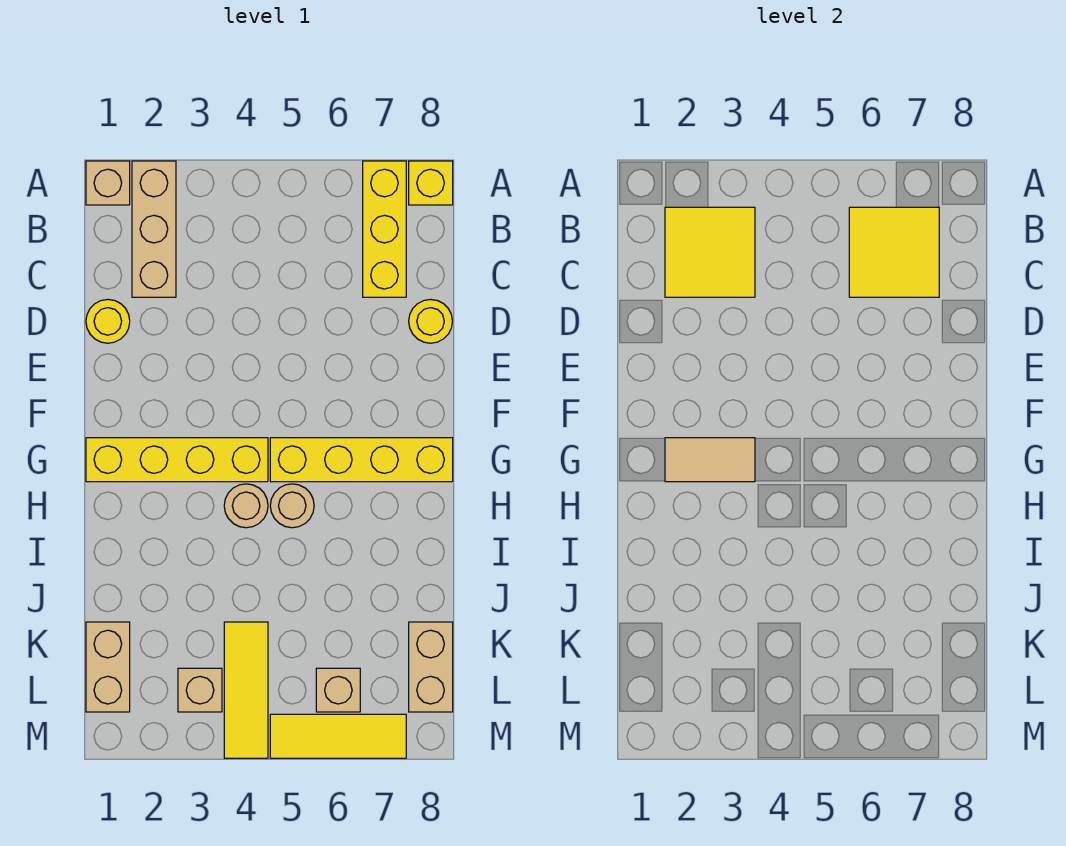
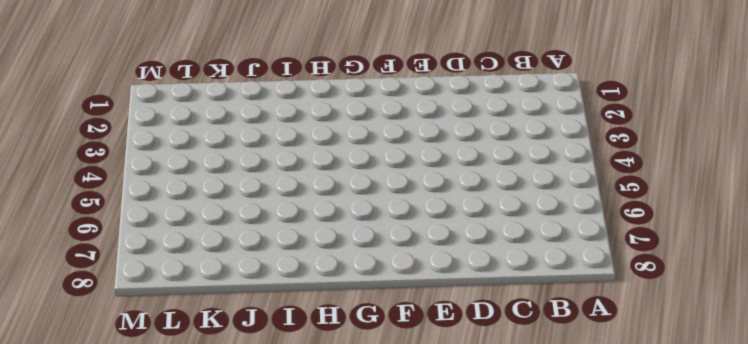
none -> tan brick A1 level 1
none -> tan brick A2:C2 level 1
none -> yellow brick A7:C7 level 1

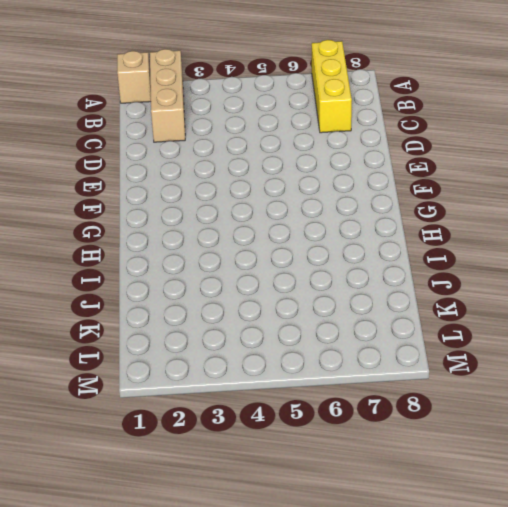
none -> yellow brick A8 level 1
none -> yellow round brick D1 level 1
none -> yellow round brick D8 level 1

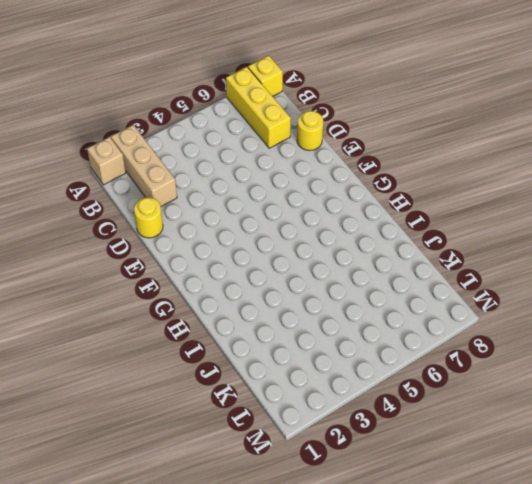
none -> yellow brick G1:G4 level 1
none -> yellow brick G5:G8 level 1
none -> tan round brick H4 level 1

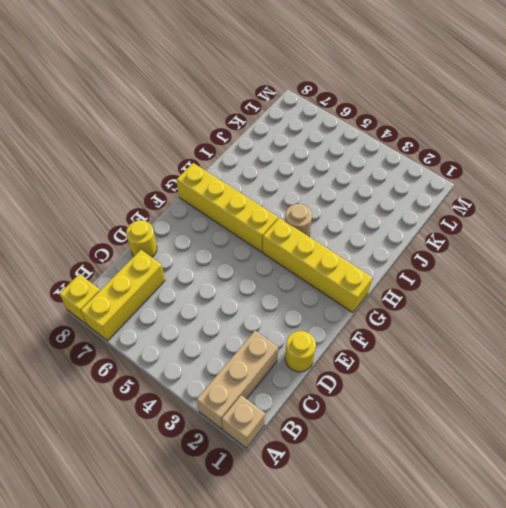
none -> tan round brick H5 level 1
none -> tan brick K1:L1 level 1
none -> yellow tile K4:M4 level 1

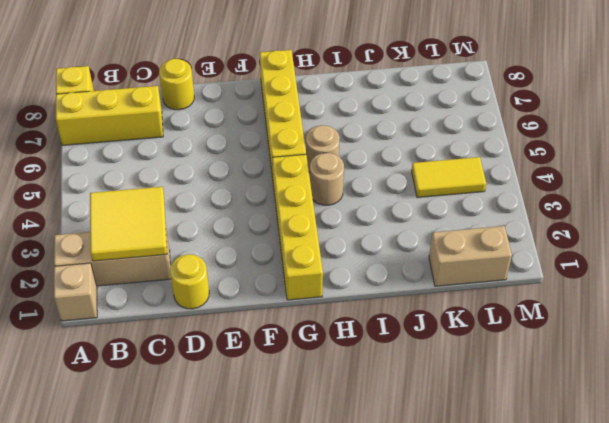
yellow tile K4:L4 level 1 -> yellow tile K4:M4 level 1
none -> tan brick K8:L8 level 1
none -> tan brick L3 level 1
none -> tan brick L6 level 1

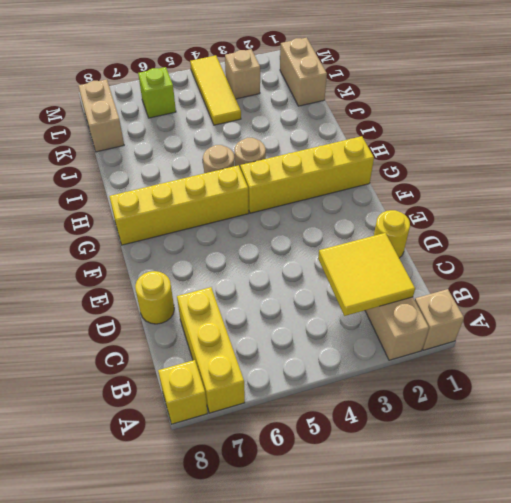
lime brick L6 level 1 -> tan brick L6 level 1
none -> yellow tile M5:M7 level 1
none -> yellow tile B6:C7 level 2
none -> tan tile G2:G3 level 2

